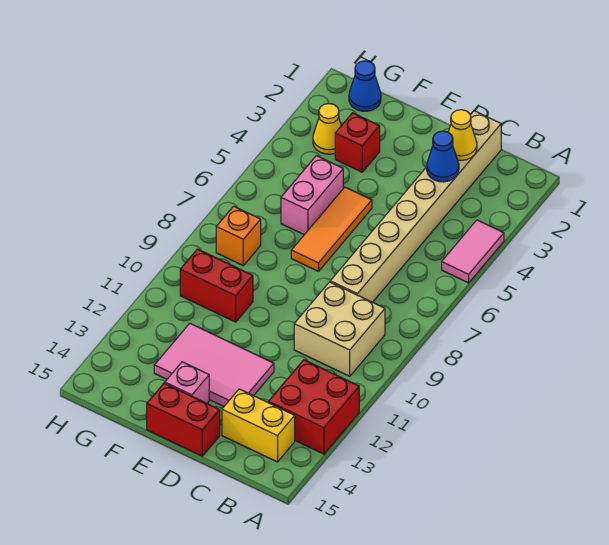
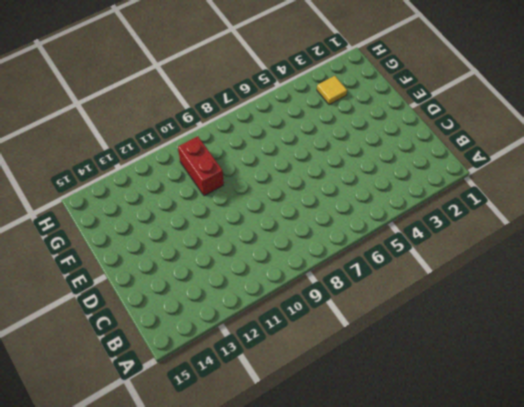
yellow tile G3 level 1 -> yellow cone G3 level 1
none -> pink tile A4:A5 level 1
none -> red brick A12:B13 level 1
none -> tan brick B9:C10 level 1

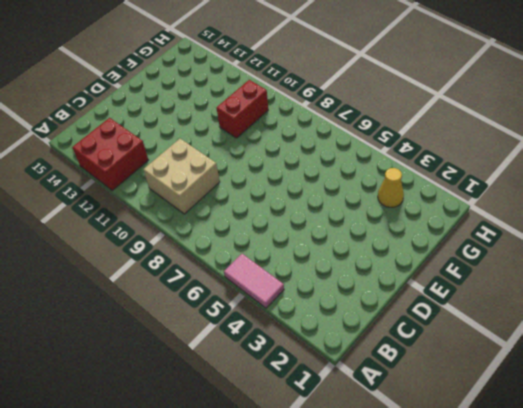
none -> yellow brick B14:C14 level 1
none -> tan brick C1:C8 level 1
none -> pink tile D12:F13 level 1

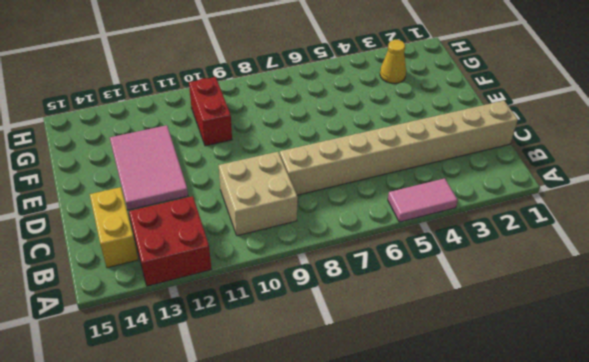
none -> red brick D15:E15 level 1
none -> orange tile E5:E7 level 1
none -> pink brick E14 level 1

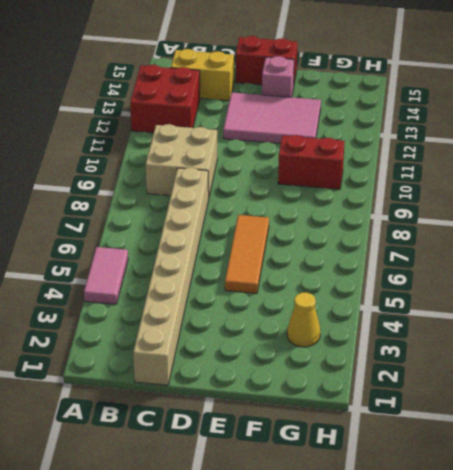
none -> red brick F3 level 1
none -> pink brick F5:F6 level 1
none -> blue cone G1 level 1

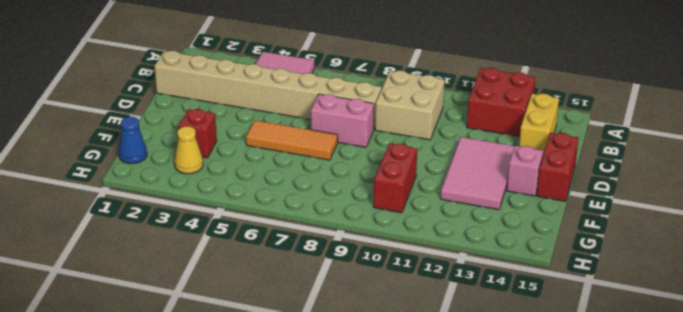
pink brick D7:D8 level 1 -> pink brick F5:F6 level 1
none -> orange brick G8 level 1
none -> yellow cone C2 level 2
none -> blue cone C3 level 2

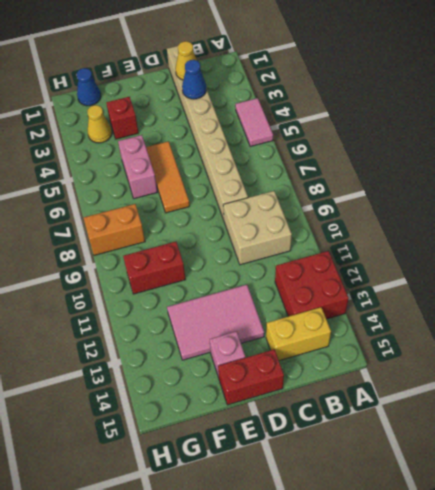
orange brick G8:H8 level 1 -> orange brick G8 level 1

